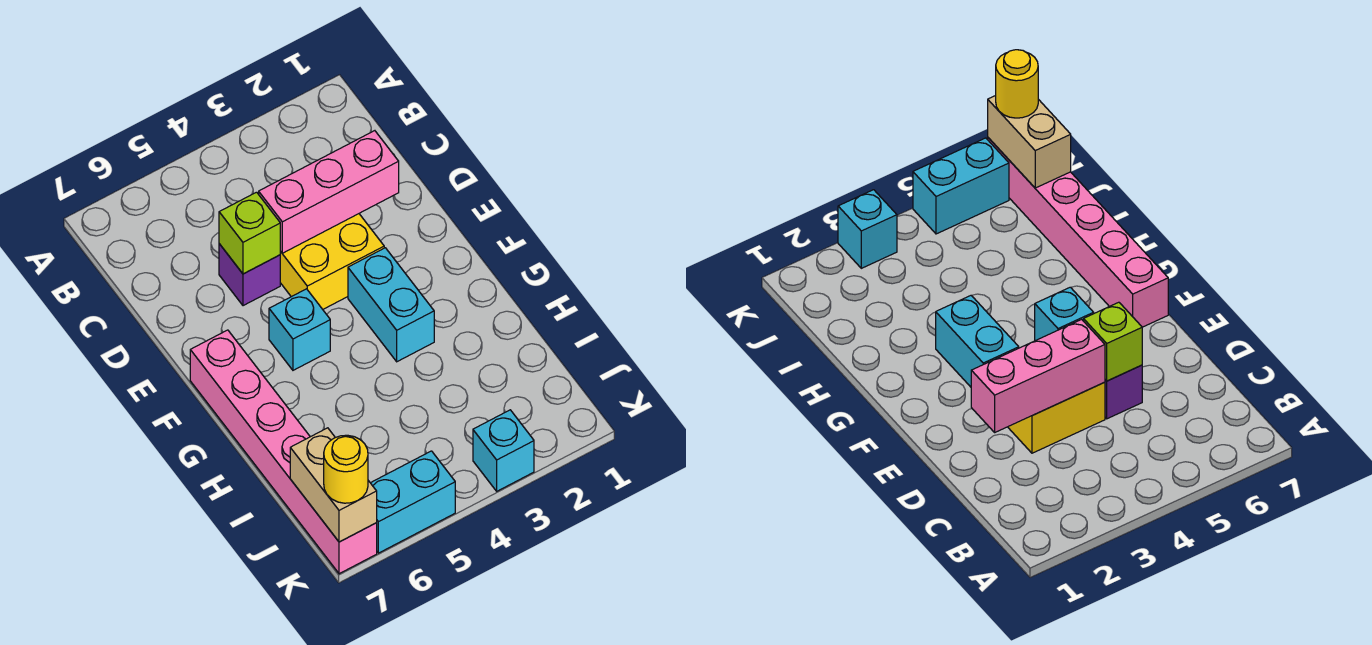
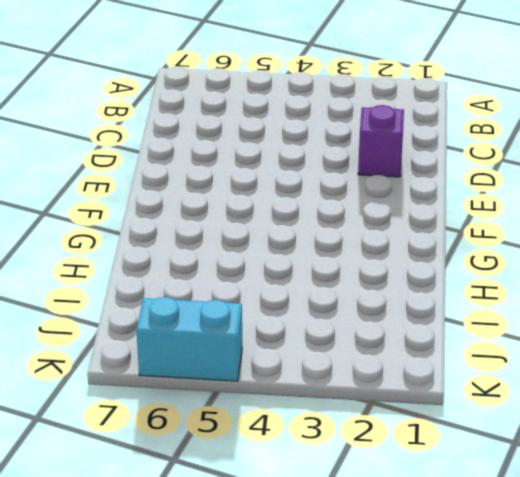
purple brick D2 level 1 -> purple brick D5 level 1
none -> yellow brick D3:E4 level 1
none -> cyan brick F3:G3 level 1

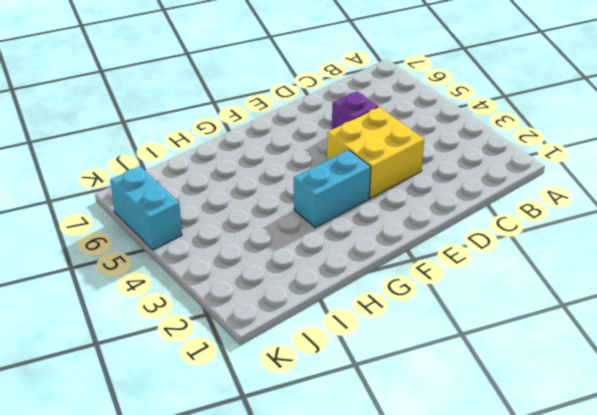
none -> cyan brick F5 level 1
none -> pink brick F7:K7 level 1

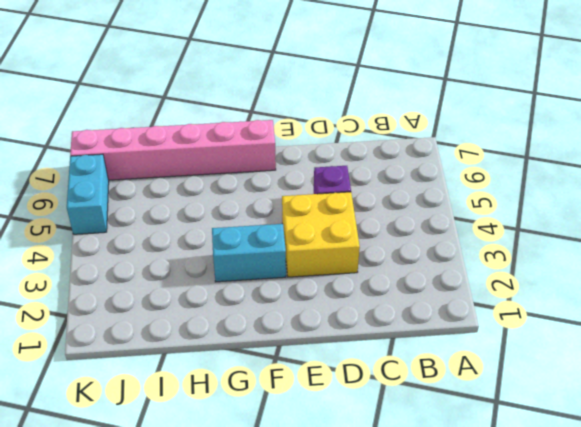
none -> cyan brick F5 level 1
none -> cyan brick K3 level 1

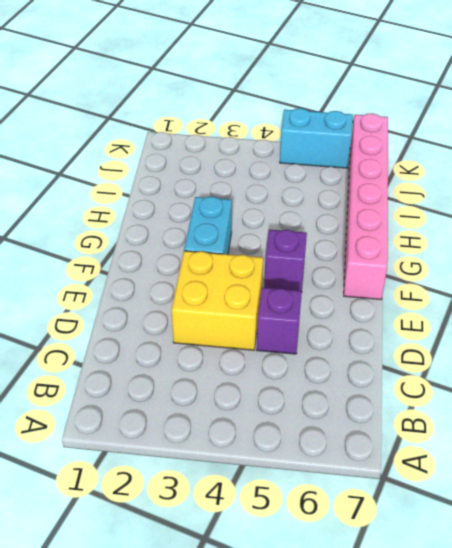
purple brick F5 level 1 -> cyan brick F5 level 1
none -> cyan brick K3 level 1
none -> pink brick D2:D4 level 2

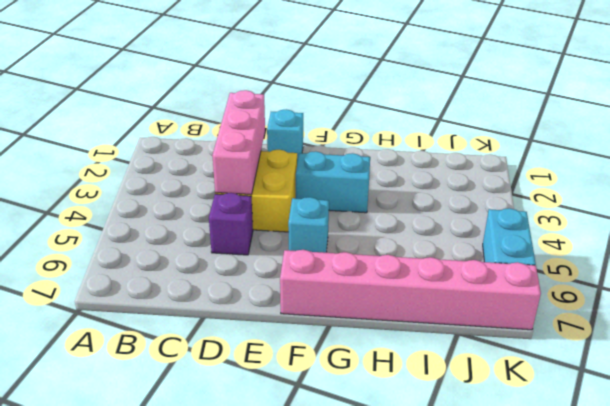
cyan brick E1 level 1 -> cyan brick K3 level 1
none -> lime brick D5 level 2
none -> tan brick J7:K7 level 2

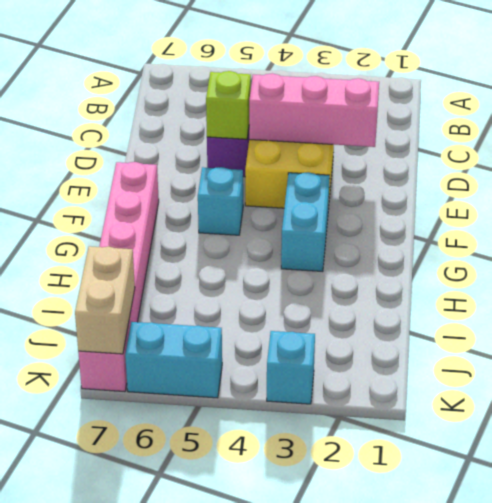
none -> yellow round brick K7 level 3

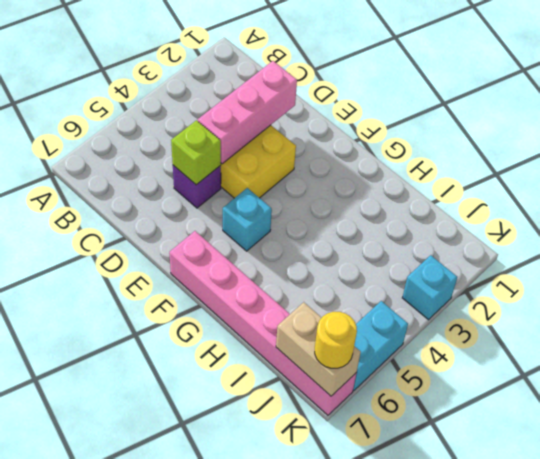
none -> cyan brick F3:G3 level 1

